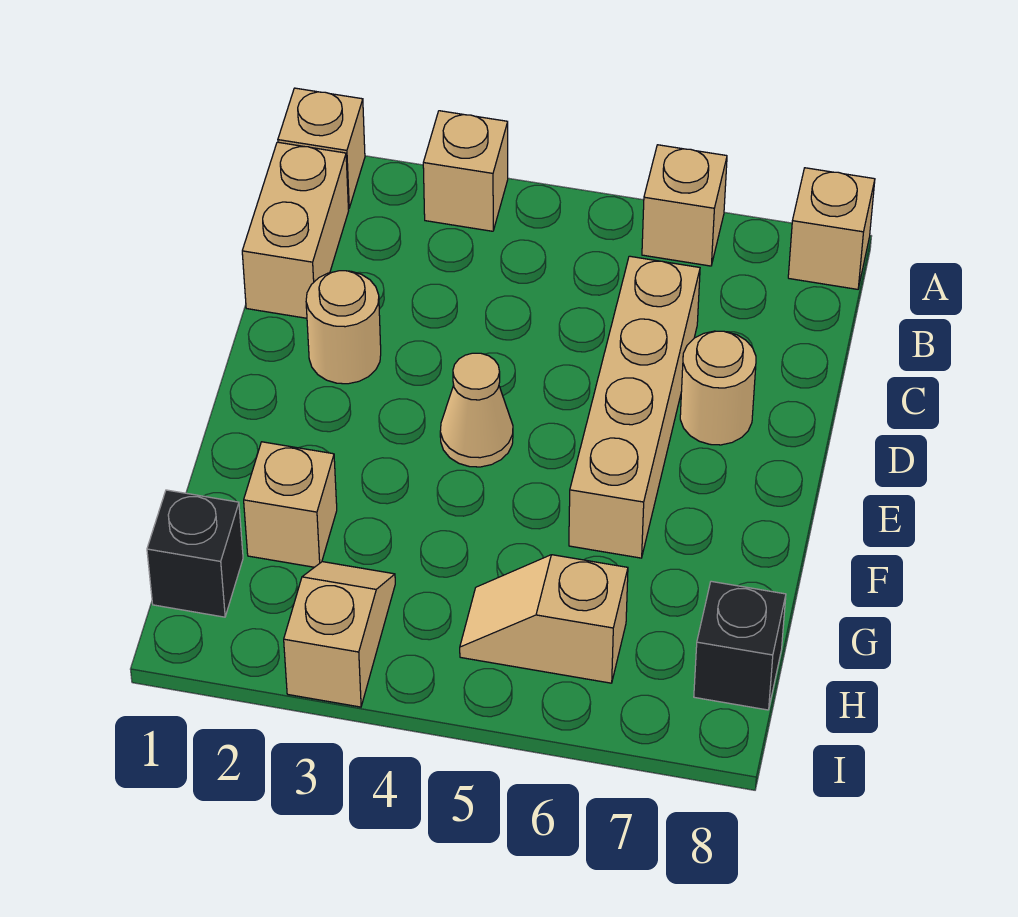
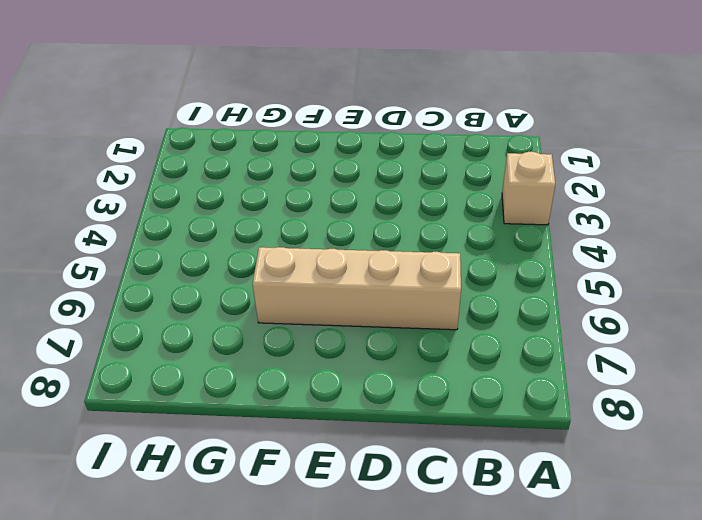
none -> tan brick A1 level 1
none -> tan brick A6 level 1
none -> tan brick A8 level 1

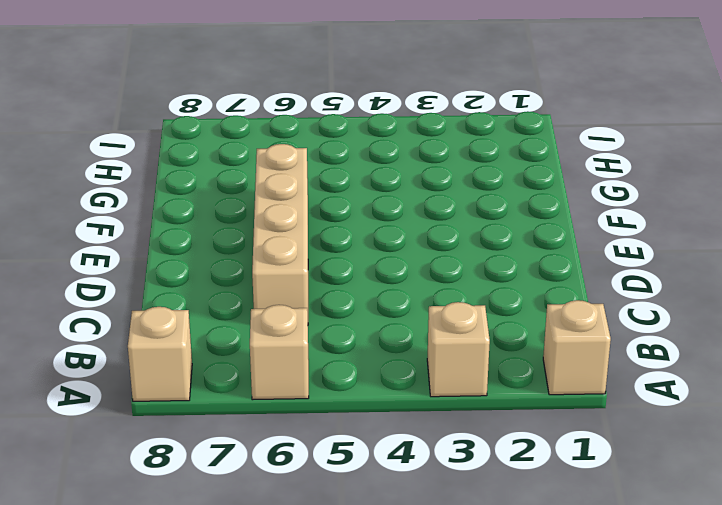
none -> tan brick B1:C1 level 1
none -> tan round brick D2 level 1
none -> tan round brick D7 level 1

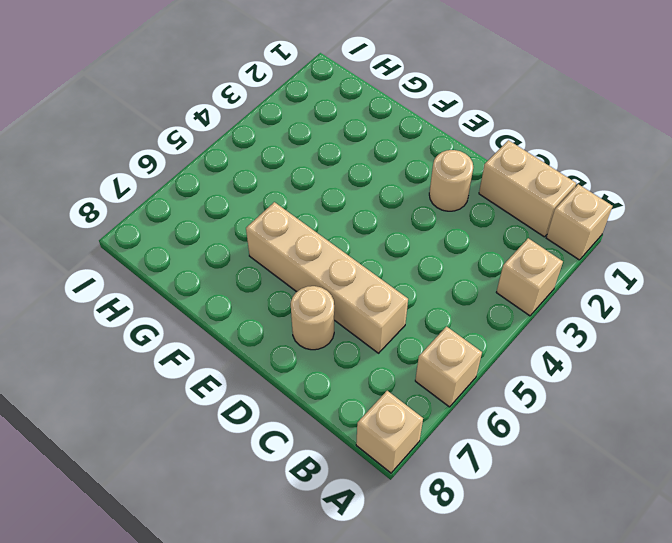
none -> tan cone E4 level 1
none -> tan brick G2 level 1
none -> black brick H1 level 1

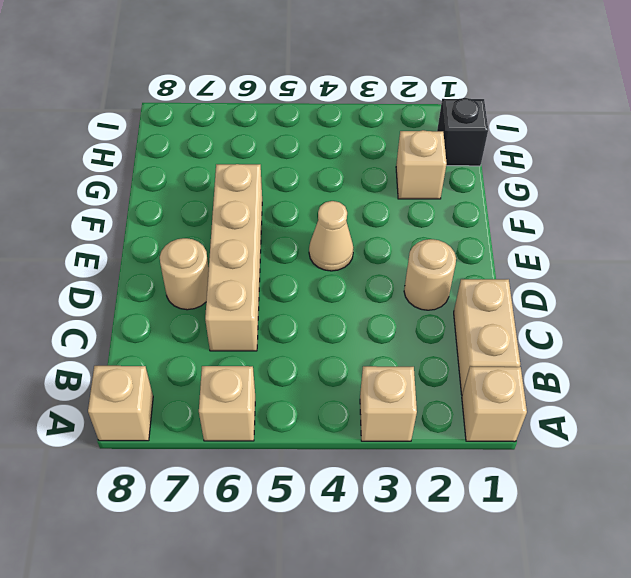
none -> tan slope H3:I3 level 1 top I
none -> tan slope H5:H6 level 1 top 6
none -> black brick H8 level 1

